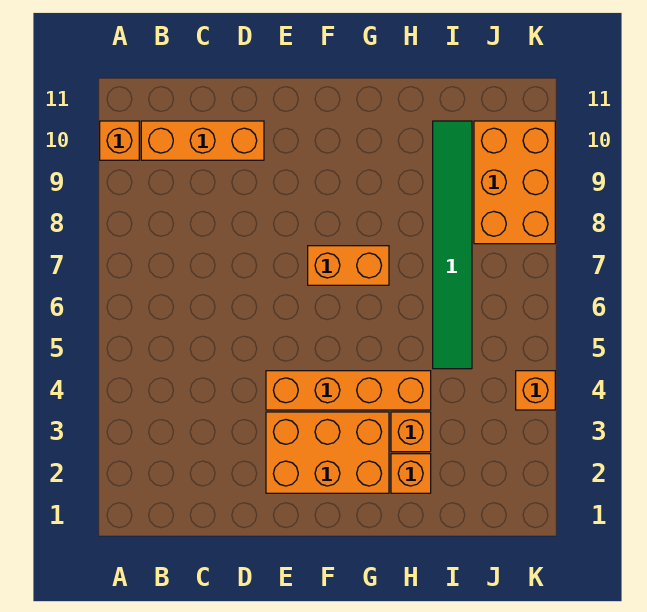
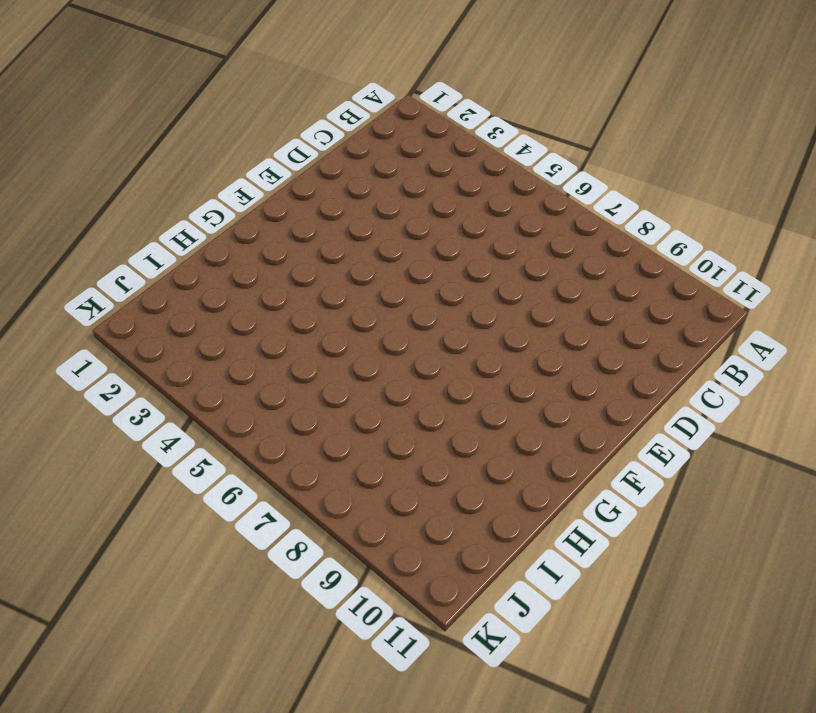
none -> orange brick A10 level 1
none -> orange brick B10:D10 level 1

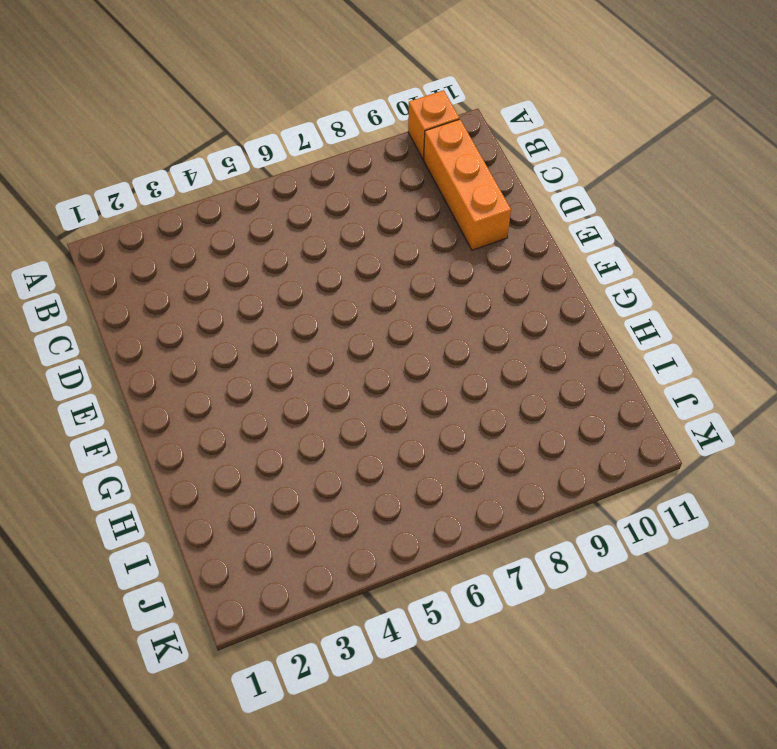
none -> orange brick E2:G3 level 1
none -> orange brick E4:H4 level 1

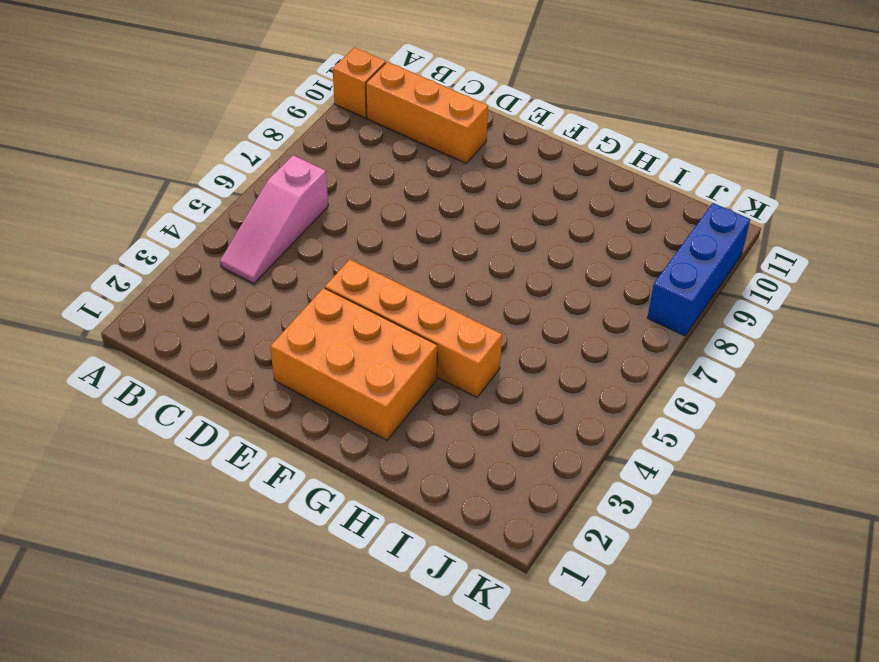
pink slope B4:B6 level 1 top 6 -> none
blue brick K8:K10 level 1 -> orange brick J8:K10 level 1
none -> orange brick F7:G7 level 1
none -> orange brick H2 level 1

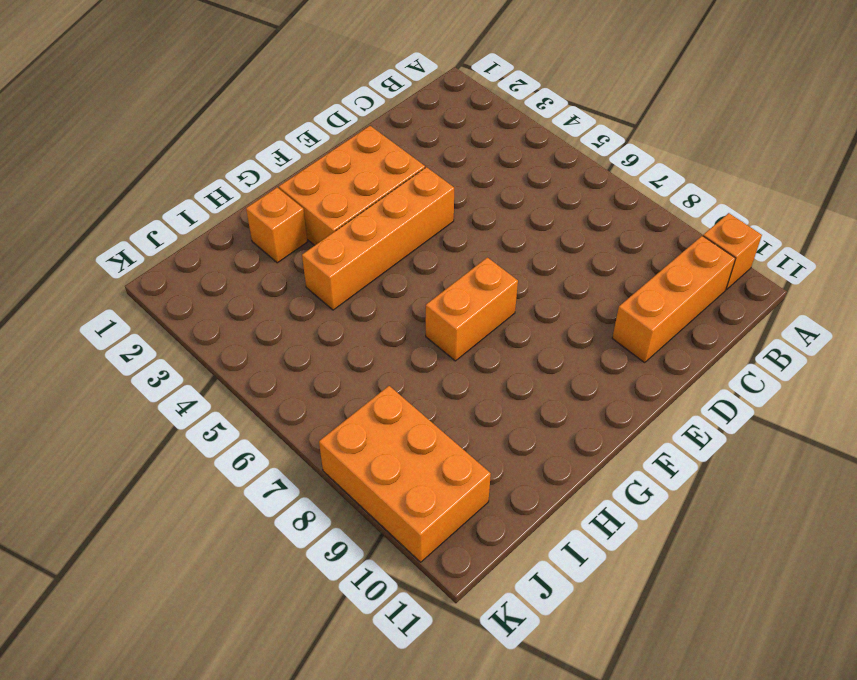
none -> orange brick H3 level 1
none -> green tile I5:I10 level 1

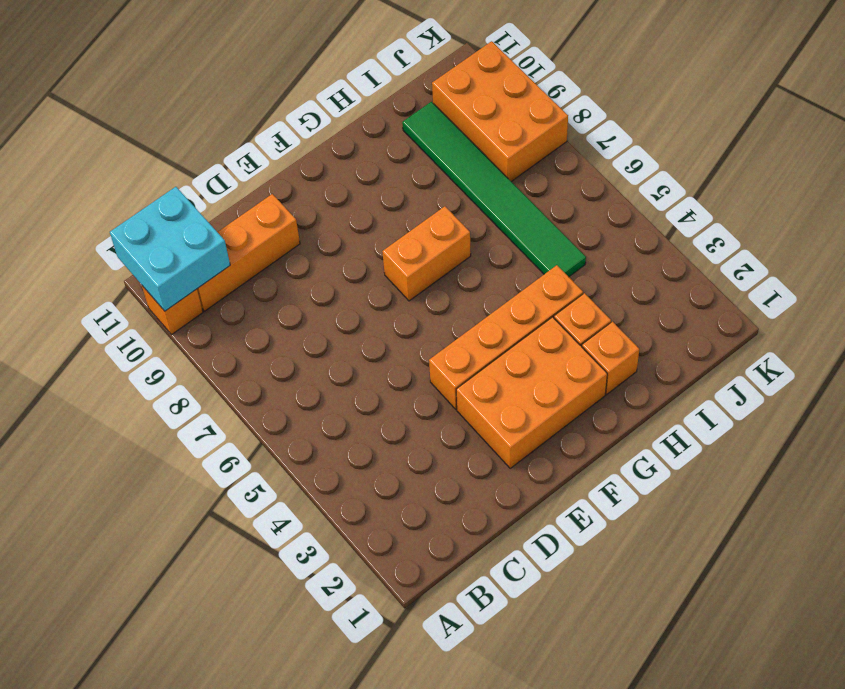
cyan brick A10:B11 level 2 -> none
none -> orange brick K4 level 1

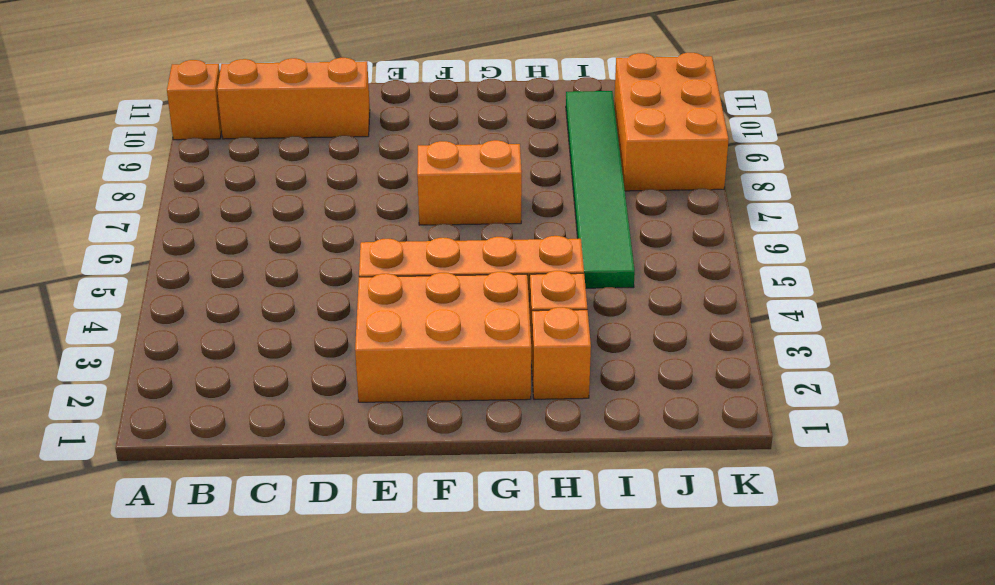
none -> orange brick K4 level 1

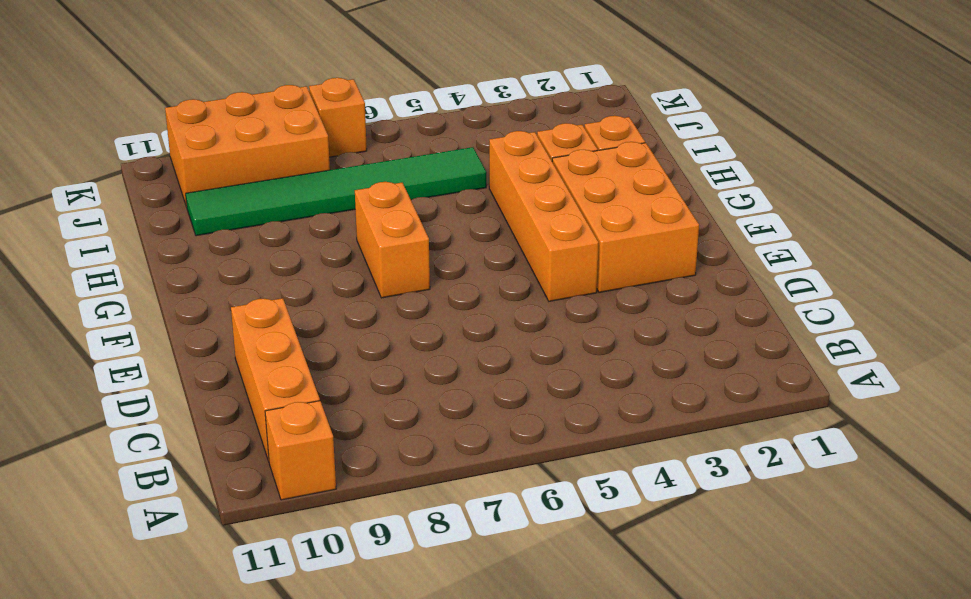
orange brick K7 level 1 -> orange brick K4 level 1

